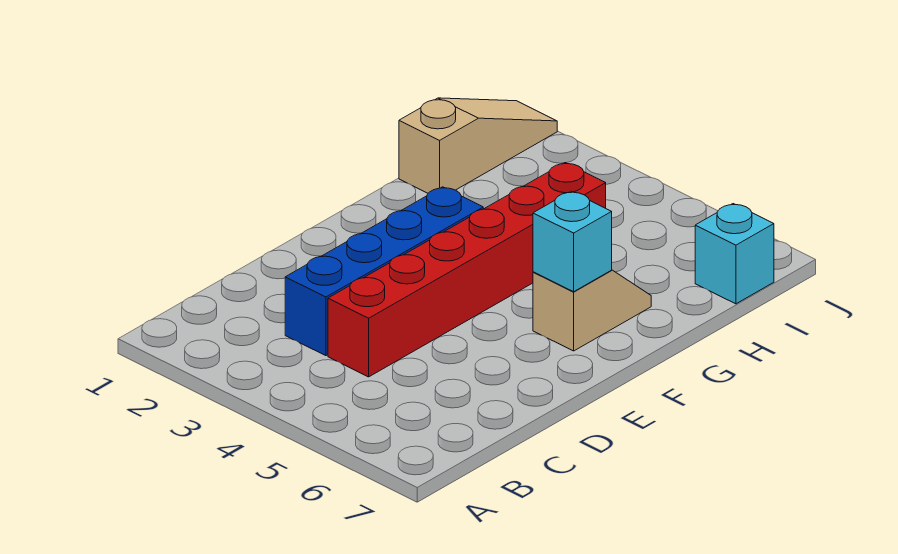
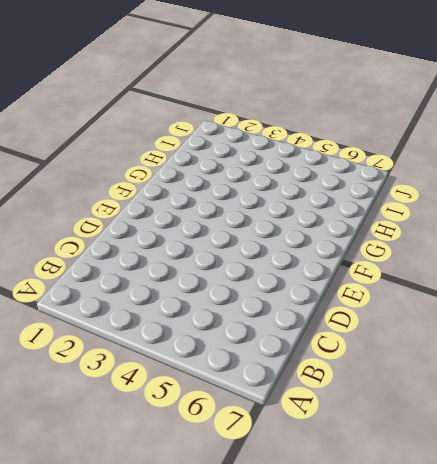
none -> blue brick C3:F3 level 1
none -> red brick C4:H4 level 1

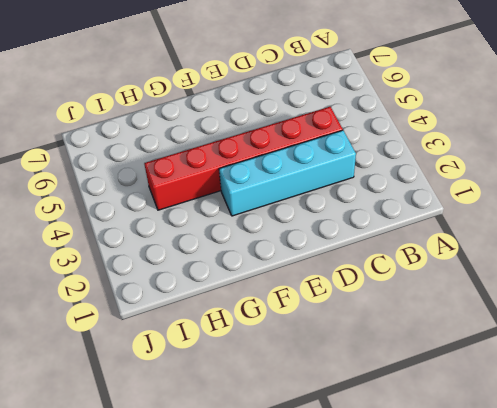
cyan brick C3:F3 level 1 -> blue brick C3:F3 level 1
none -> tan slope F6:G6 level 1 top F
none -> tan slope H1:J1 level 1 top H

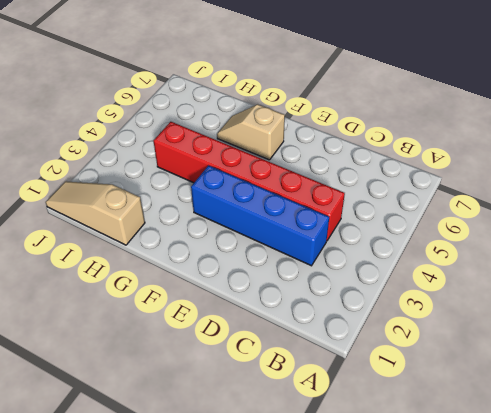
none -> cyan brick I7 level 1
none -> cyan brick F6 level 2

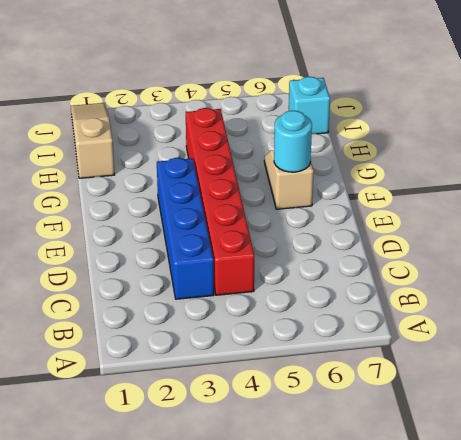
cyan round brick F6 level 2 -> cyan brick F6 level 2

